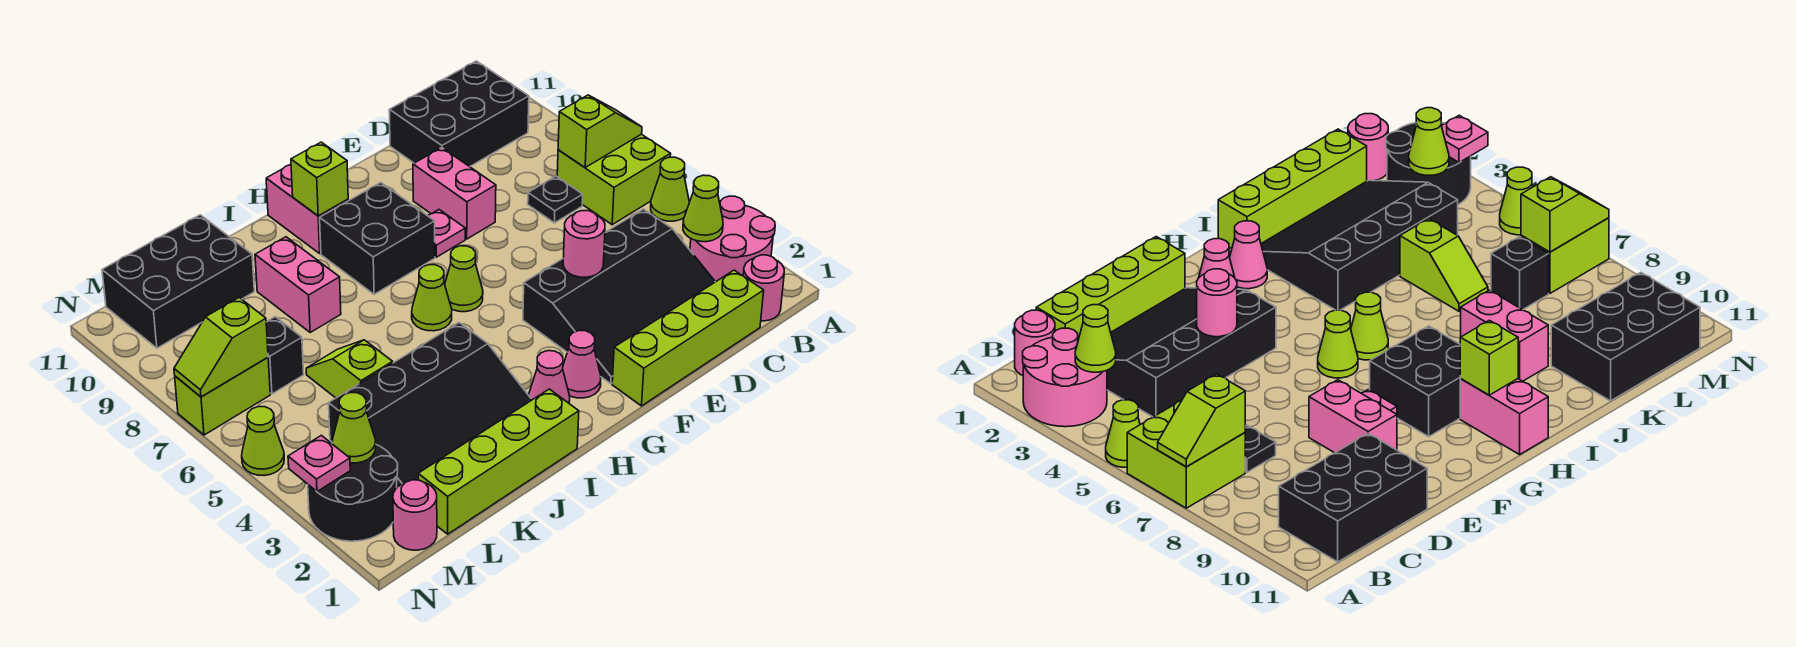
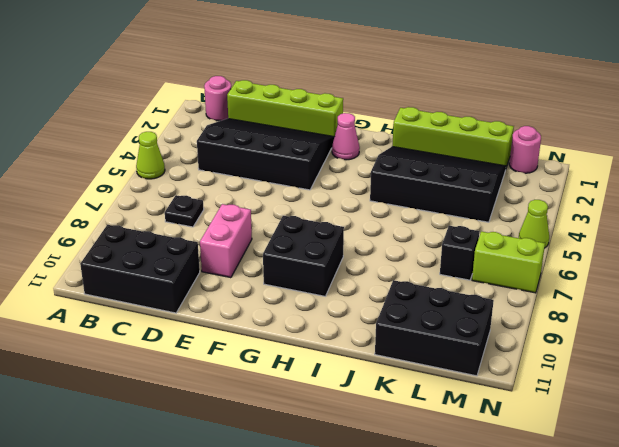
none -> pink round brick A2:B3 level 1
none -> lime brick A6:B7 level 1
none -> pink plate F8 level 1
none -> lime cone G6 level 1

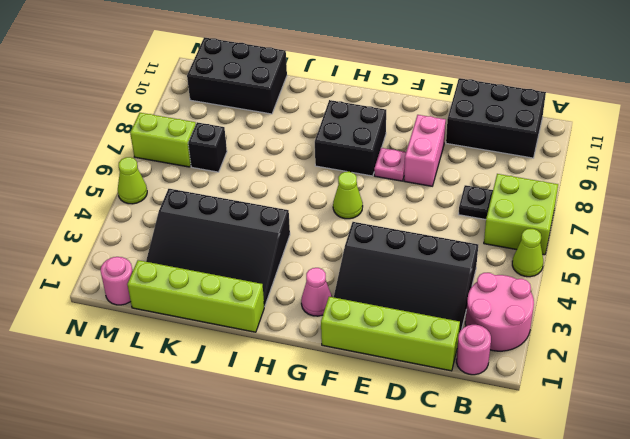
none -> pink cone H2 level 1
none -> lime cone H6 level 1
none -> pink brick H10:H11 level 1
none -> pink brick J8:J9 level 1

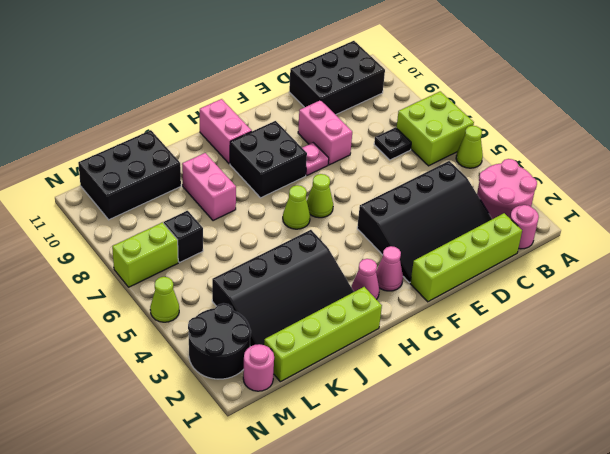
none -> lime slope K5:K6 level 1 top 5
none -> lime slope A7:B7 level 2 top B
none -> lime cone B3 level 2
none -> pink round brick E4 level 2

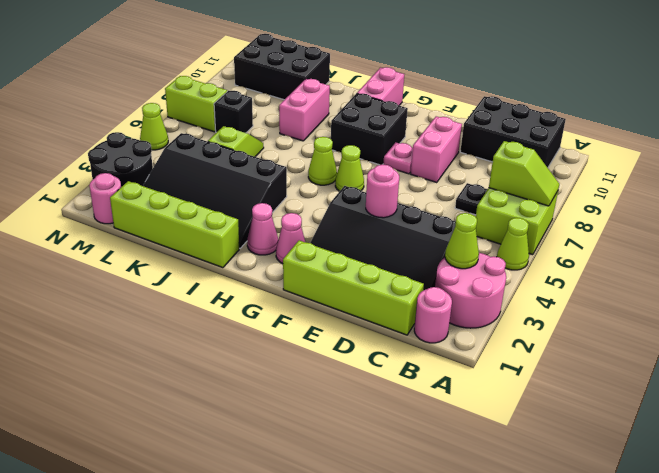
none -> lime brick H10 level 2
none -> lime cone M3 level 2
none -> lime slope M7:N7 level 2 top M
none -> pink plate N3 level 2

